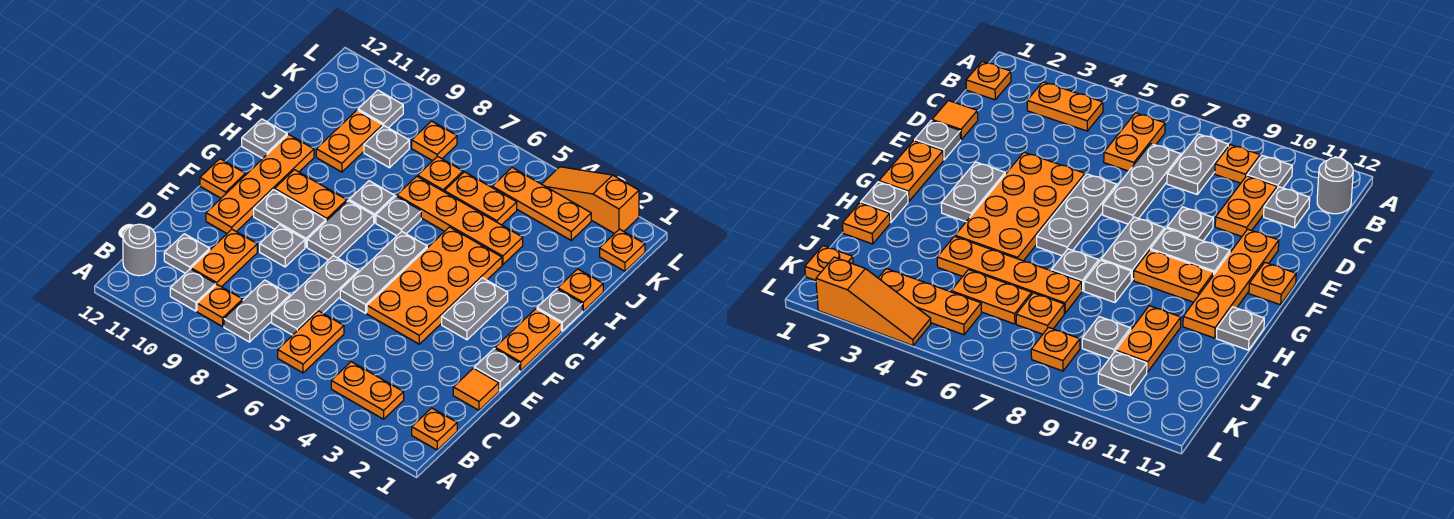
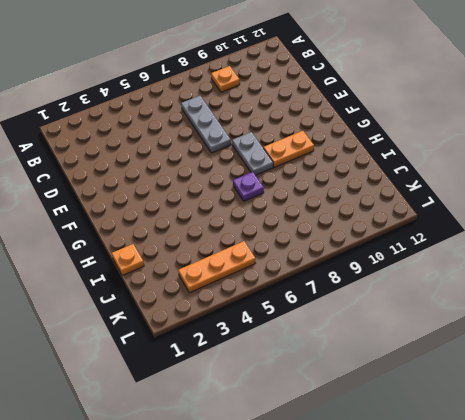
purple plate H7 level 1 -> grey plate H7 level 1
none -> orange plate B1 level 1
none -> orange plate B3:B4 level 1
none -> orange plate B6:C6 level 1
none -> grey plate B8:C8 level 1

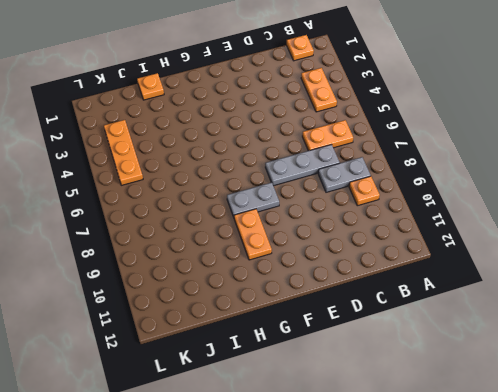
none -> grey plate B10 level 1
none -> grey round brick B12 level 1
none -> orange plate C10:D10 level 1
none -> grey plate C11 level 1

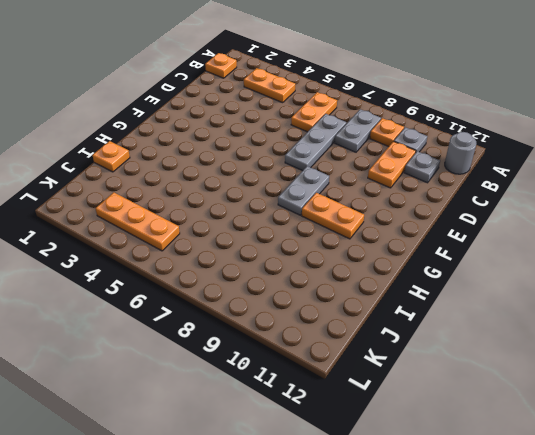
none -> orange tile D1 level 1
none -> grey plate E1 level 1
none -> orange plate E4:H5 level 1
none -> grey plate E6:G6 level 1

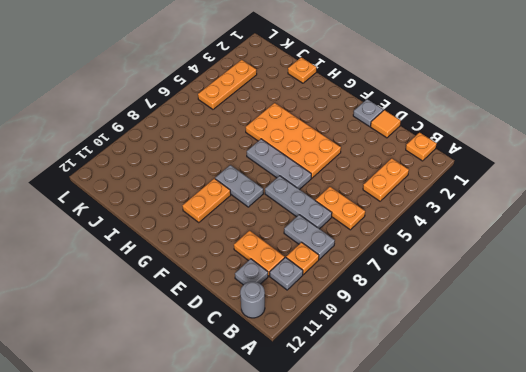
none -> grey plate E9 level 1
none -> orange plate E11:H11 level 1
none -> orange plate F1:G1 level 1
none -> grey plate F3:G3 level 1

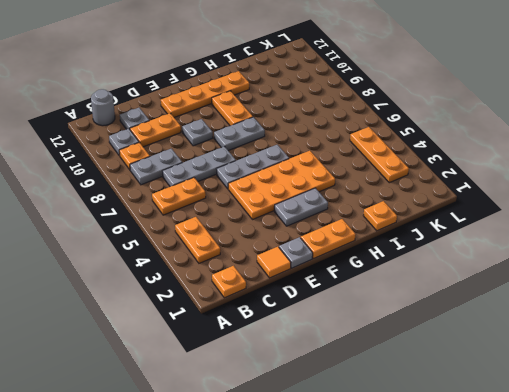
none -> grey plate F9:F10 level 1
none -> orange plate F12 level 1
none -> grey plate H1 level 1
none -> grey plate H7 level 1

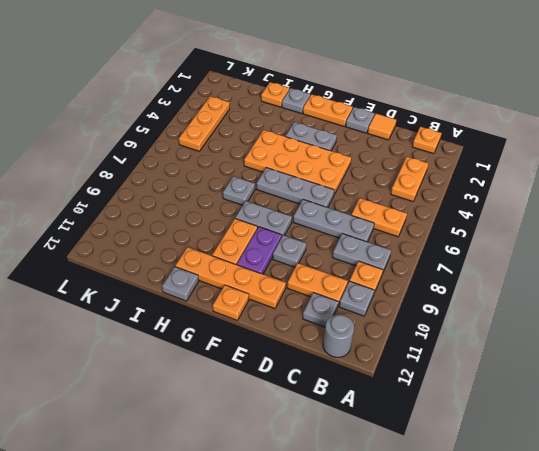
purple plate F9:F10 level 1 -> grey plate F9:F10 level 1
none -> grey plate H8 level 1
none -> orange plate I4:I7 level 1
none -> orange plate I10:J10 level 1
none -> orange plate J5:J6 level 1

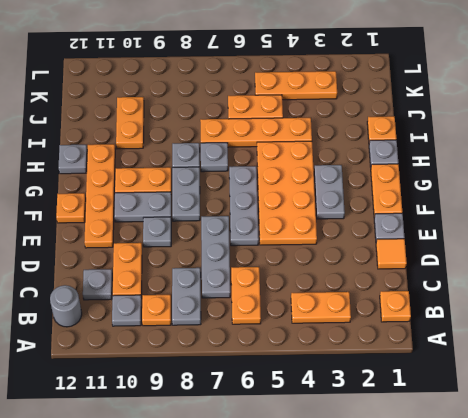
none -> orange plate J7 level 1
none -> grey plate J9 level 1
none -> orange plate K1 level 1
none -> orange plate K8 level 1

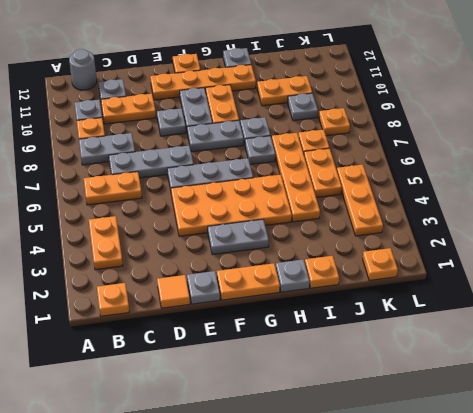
none -> grey plate K10 level 1
none -> orange slope L2:L4 level 1 top 2

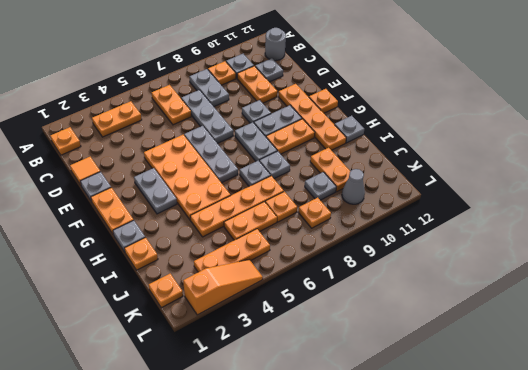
grey cone K10 level 1 -> grey plate K10 level 1

